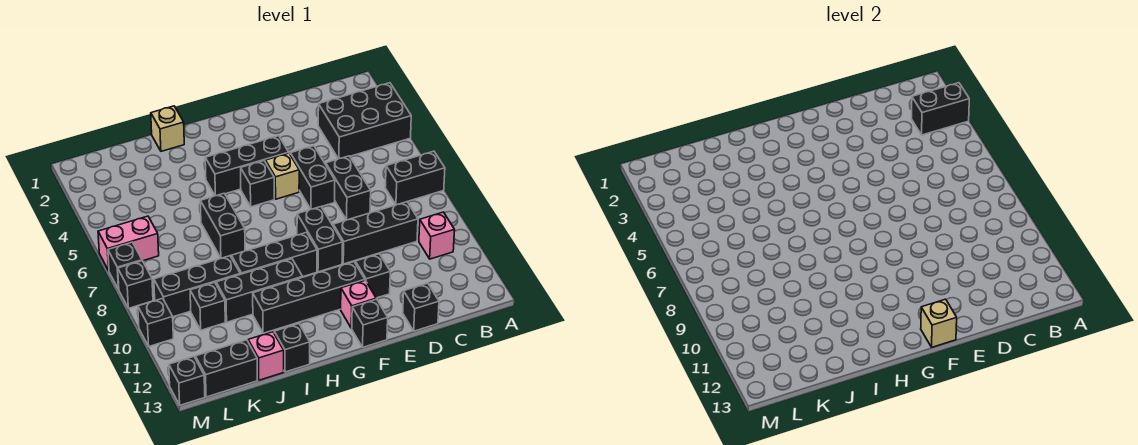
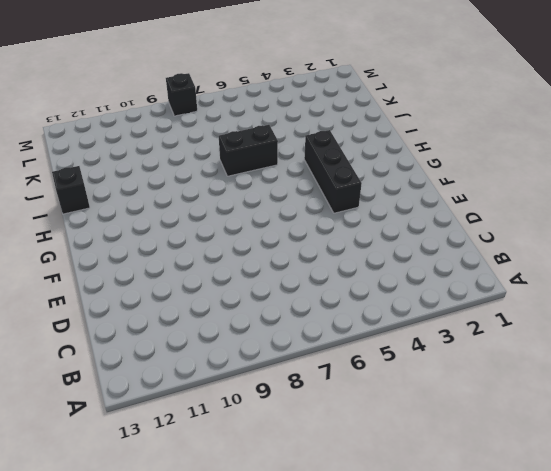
none -> black brick A3:C4 level 1
none -> black brick A7:B7 level 1
none -> pink brick B10 level 1
none -> black brick C9:E9 level 1

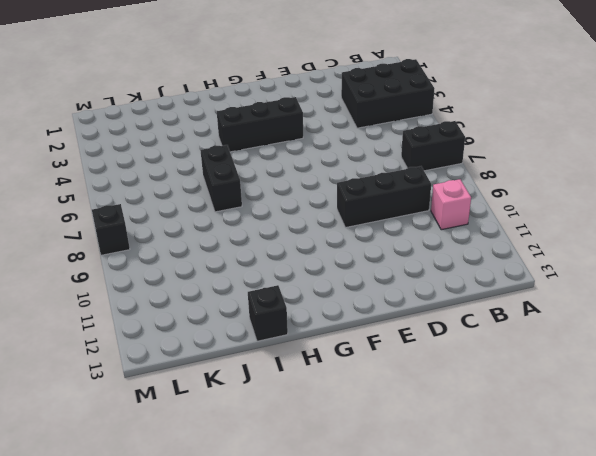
none -> black brick D6:D7 level 1
none -> black brick D13 level 1
none -> black brick E5:E6 level 1
none -> black brick E11 level 1

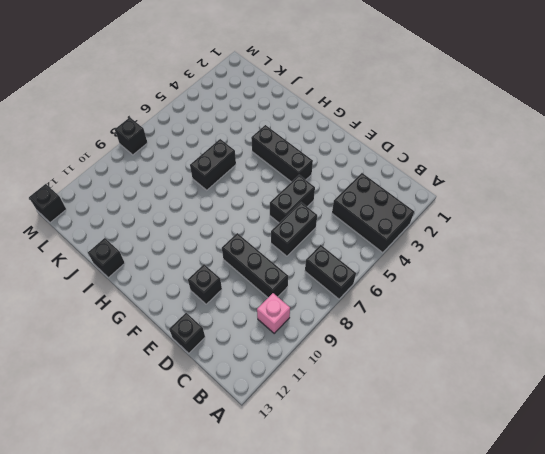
none -> tan brick F5 level 1
none -> black brick F8:F9 level 1
none -> black brick F11:I11 level 1
none -> pink brick F12 level 1

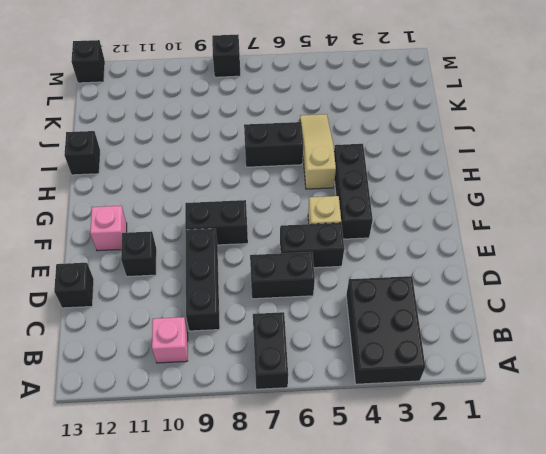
tan slope H5:J5 level 1 top H -> none
none -> black brick F11:I11 level 1
none -> black brick F13 level 1
none -> black brick G5 level 1
none -> black brick G9:I9 level 1

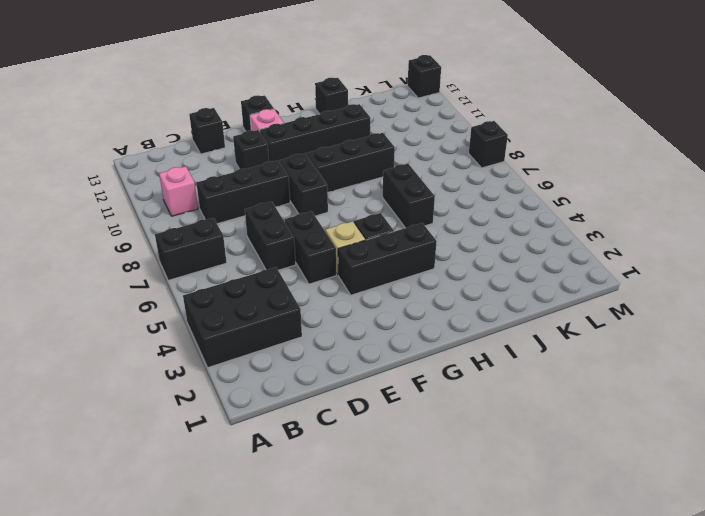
none -> black brick H10:J10 level 1
none -> tan brick I1 level 1
none -> black brick J9:L9 level 1
none -> pink brick J13 level 1

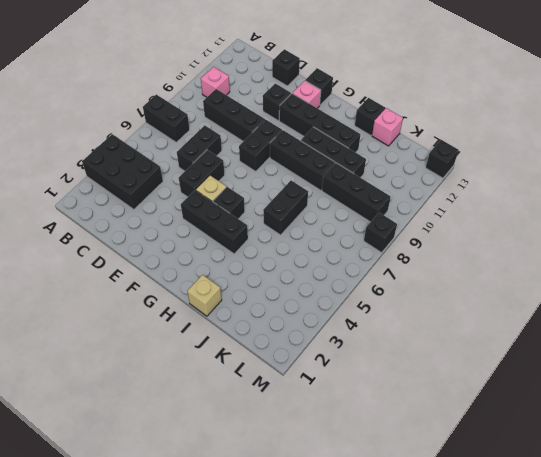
none -> black brick K10 level 1
none -> black brick K13:L13 level 1
none -> pink brick L6:M6 level 1
none -> black brick M7 level 1

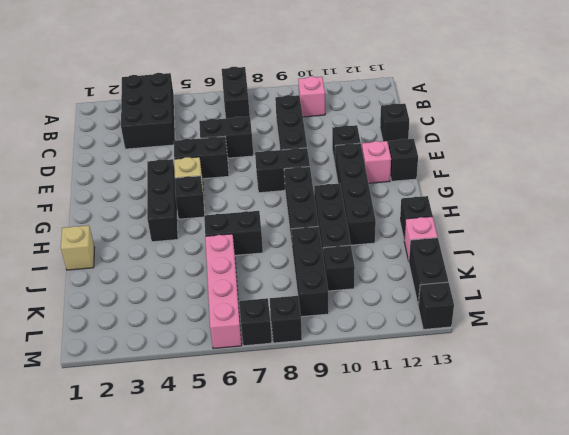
pink brick J6:M6 level 1 -> pink brick L6:M6 level 1
none -> black brick M10 level 1
none -> black brick A3:B3 level 2
none -> tan brick F13 level 2

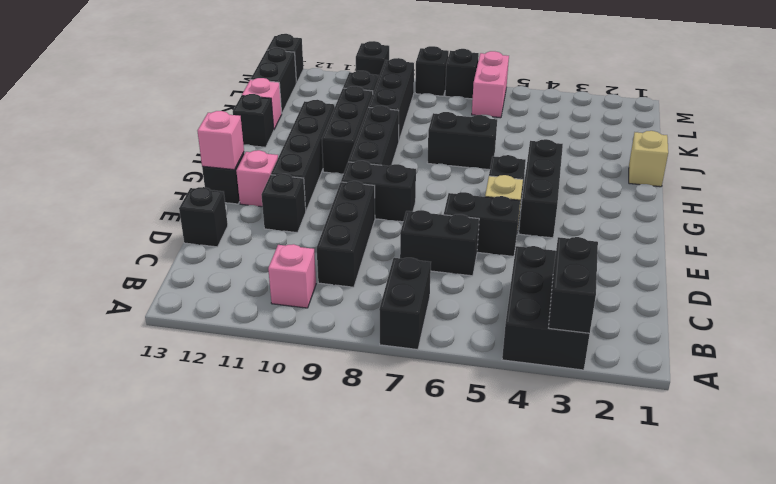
pink brick F13 level 2 -> tan brick F13 level 2

